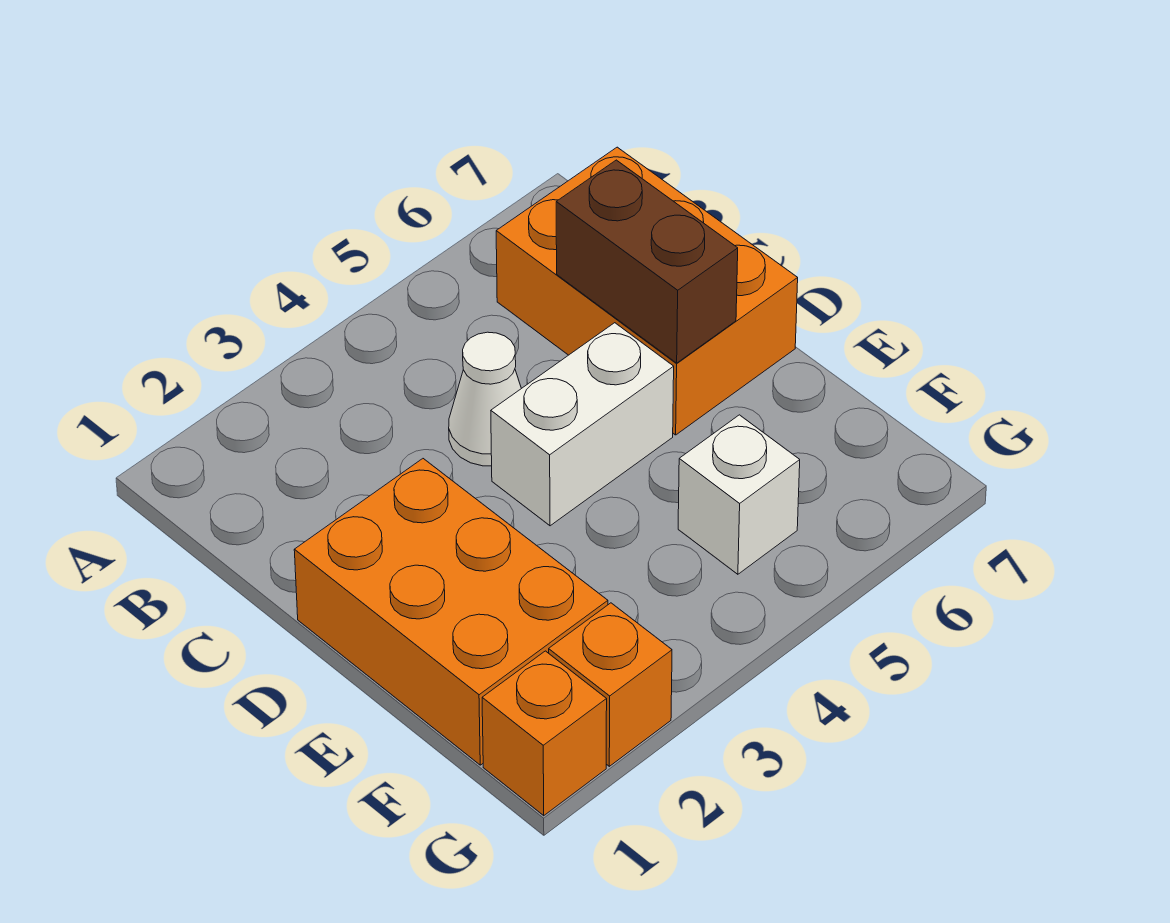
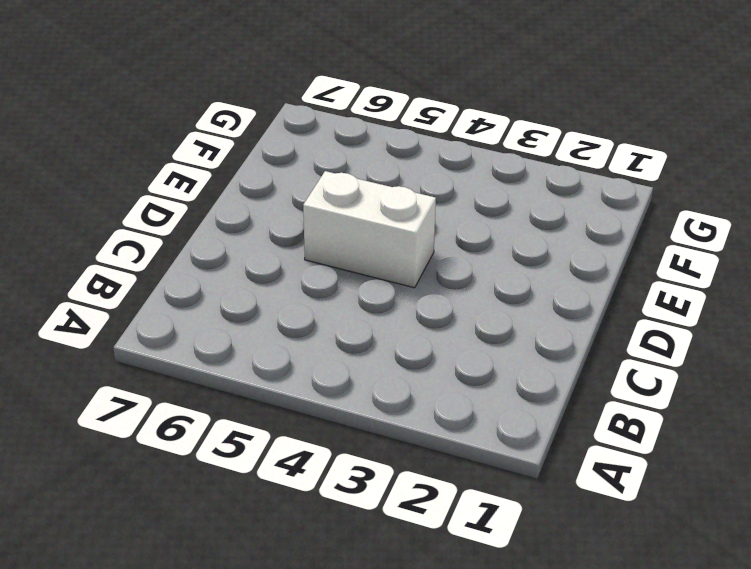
none -> orange brick B6:D7 level 1
none -> white cone C4 level 1

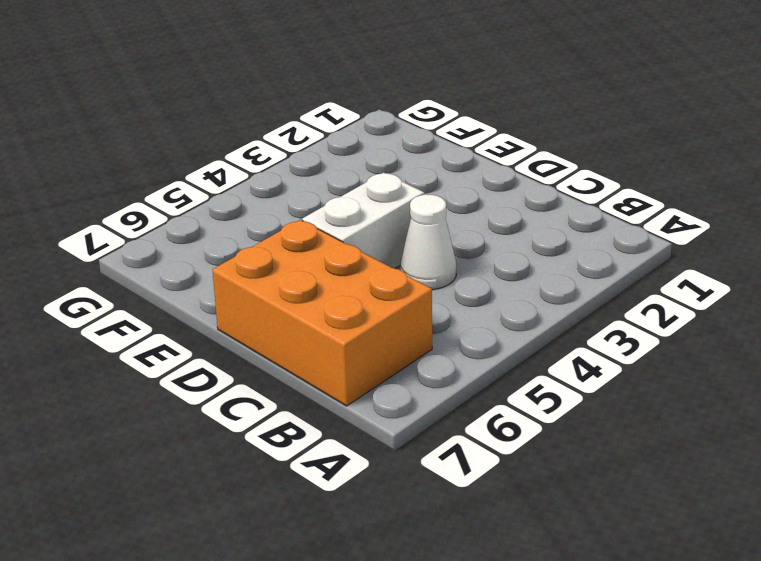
none -> orange brick D1:F2 level 1
none -> white brick F5 level 1

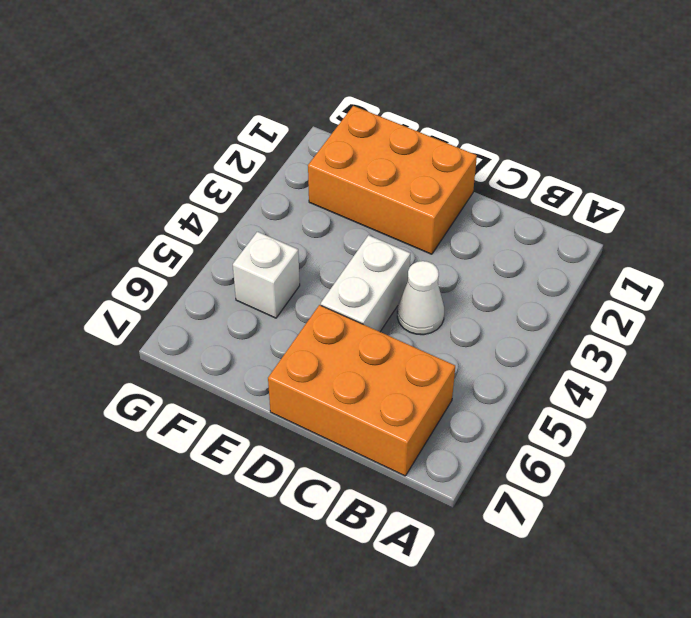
none -> orange brick G1 level 1
none -> orange brick G2 level 1

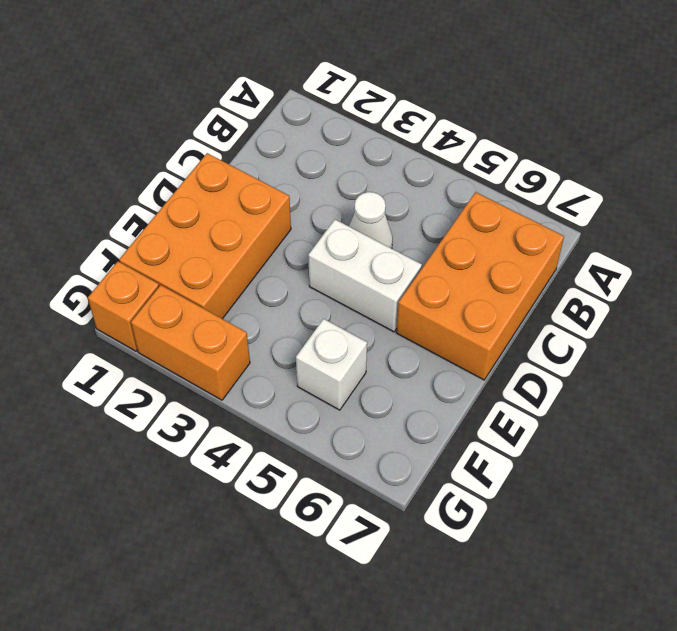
orange brick G2:G3 level 1 -> orange brick G2 level 1
none -> brown brick C6:D6 level 2

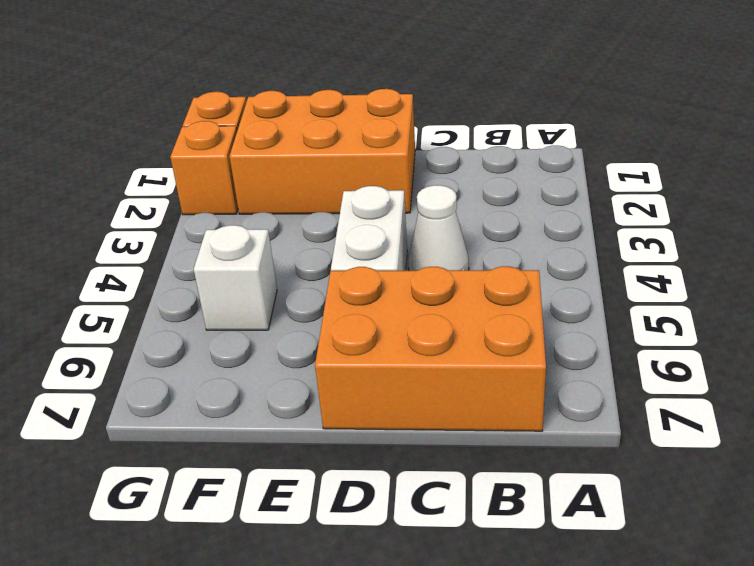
none -> brown brick C6:D6 level 2

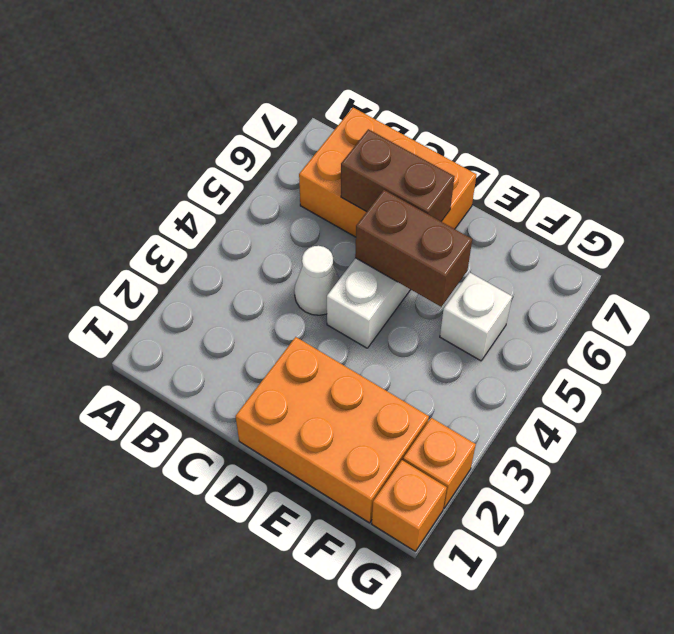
brown brick D5:E5 level 2 -> none

